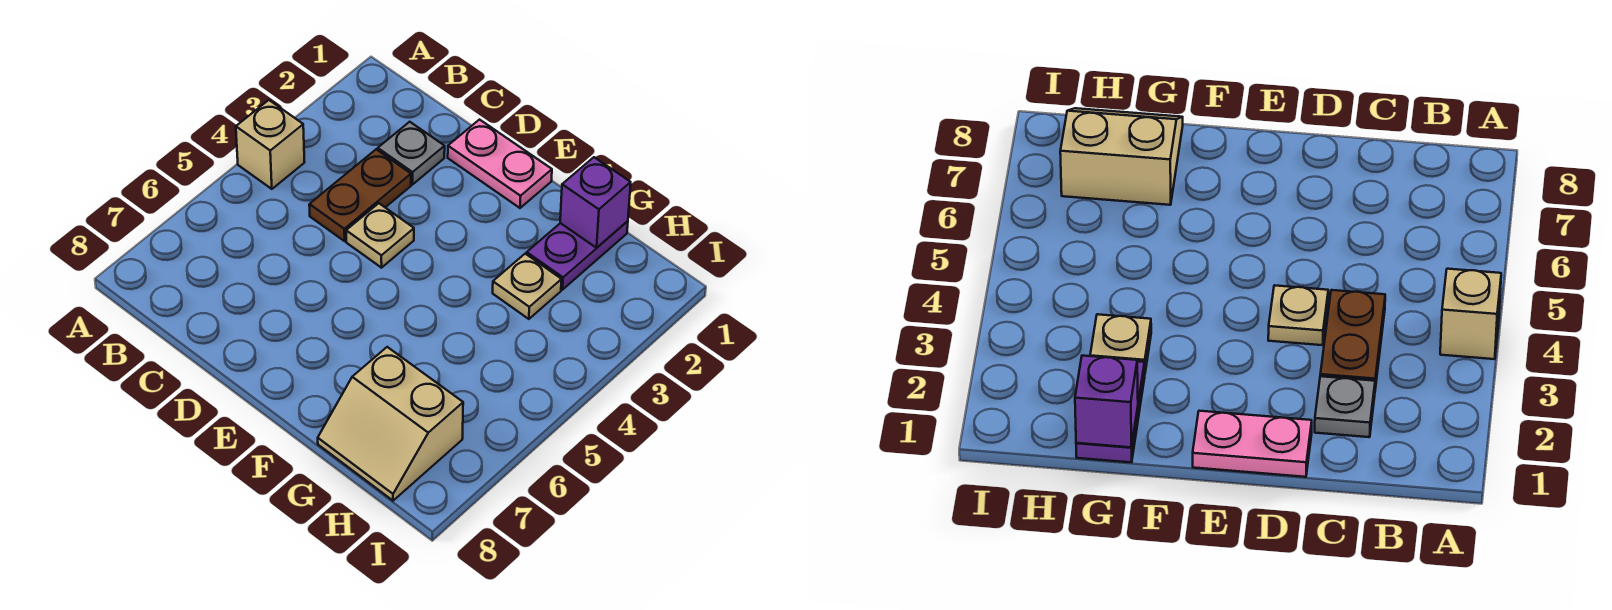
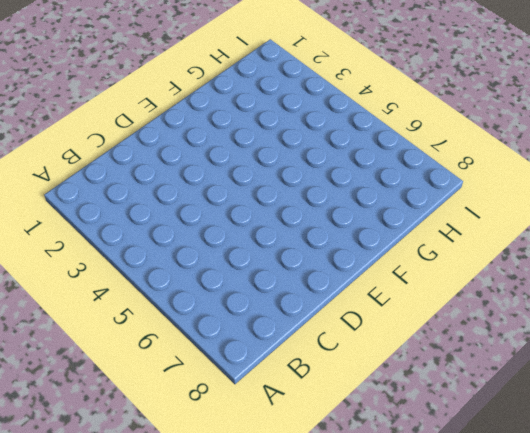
none -> tan brick A4 level 1
none -> grey plate C2 level 1

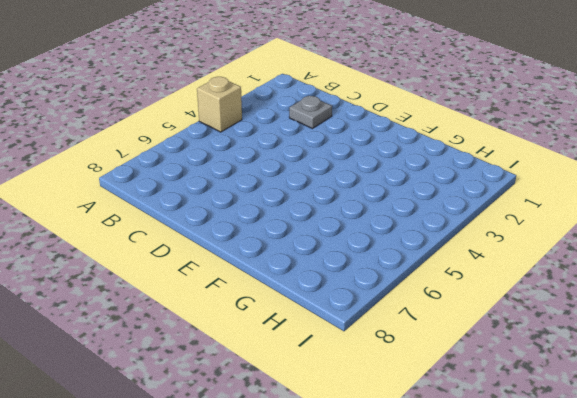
none -> brown plate C3:C4 level 1
none -> pink plate D1:E1 level 1

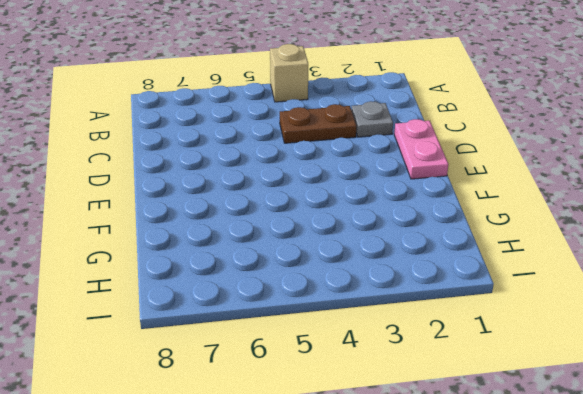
none -> tan plate D4 level 1
none -> purple plate G1:G2 level 1

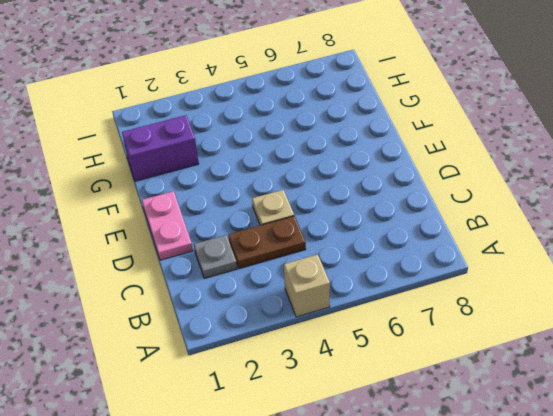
purple brick G1:G2 level 1 -> purple plate G1:G2 level 1
none -> tan plate G3 level 1
none -> tan slope G7:H8 level 1 top 7

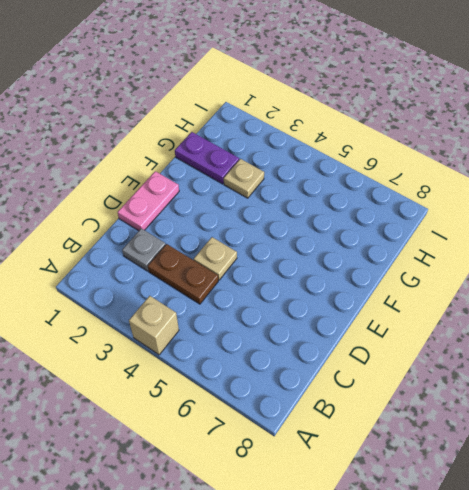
none -> tan slope G7:H8 level 1 top 7
none -> purple brick G1 level 2

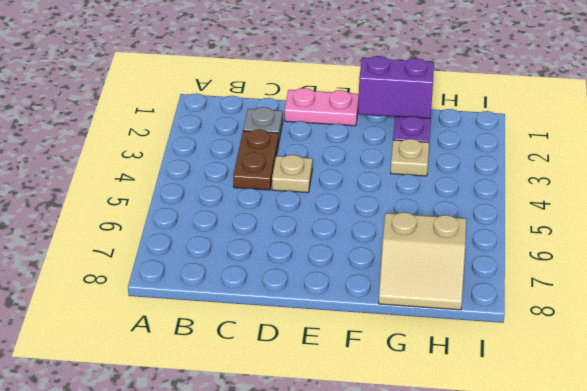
purple brick F1:G1 level 2 -> purple brick G1 level 2
none -> tan brick A4 level 1

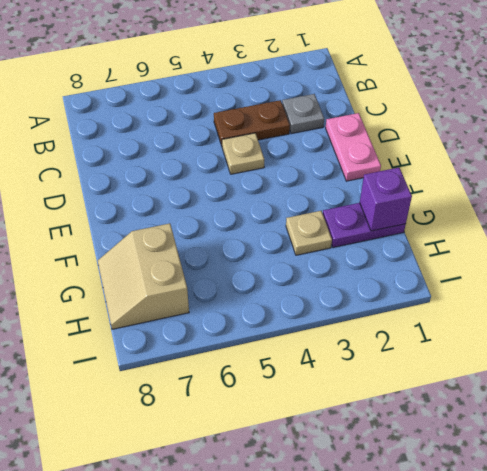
none -> tan brick A4 level 1

